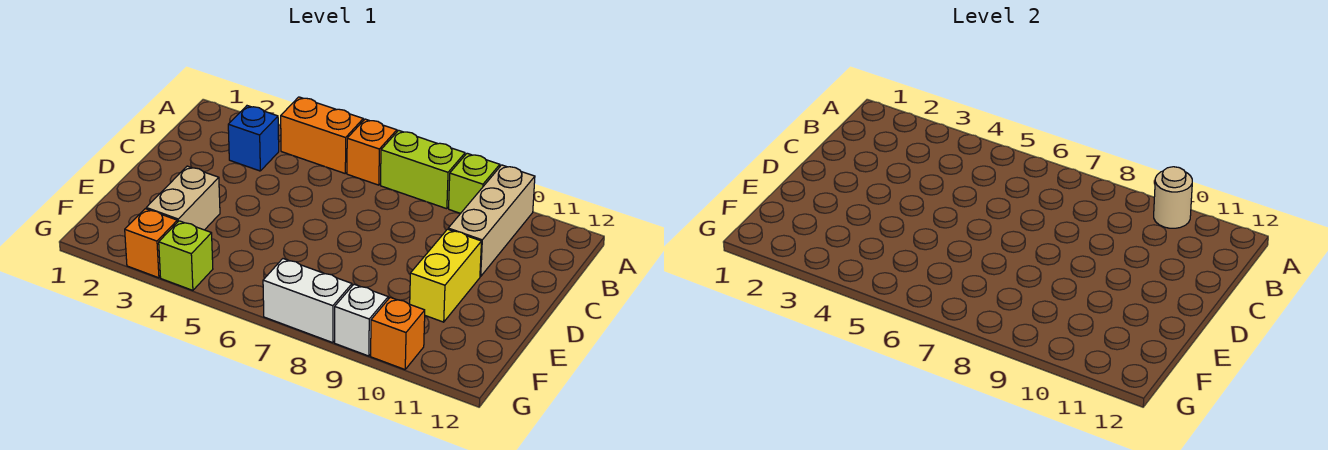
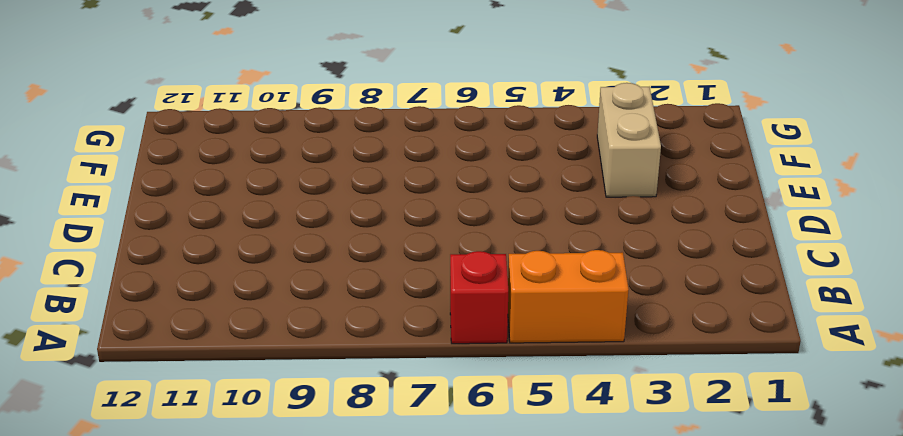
red brick A6 level 1 -> orange brick A6 level 1
none -> lime brick A7:A8 level 1
none -> lime brick A9 level 1
none -> tan brick A10:C10 level 1

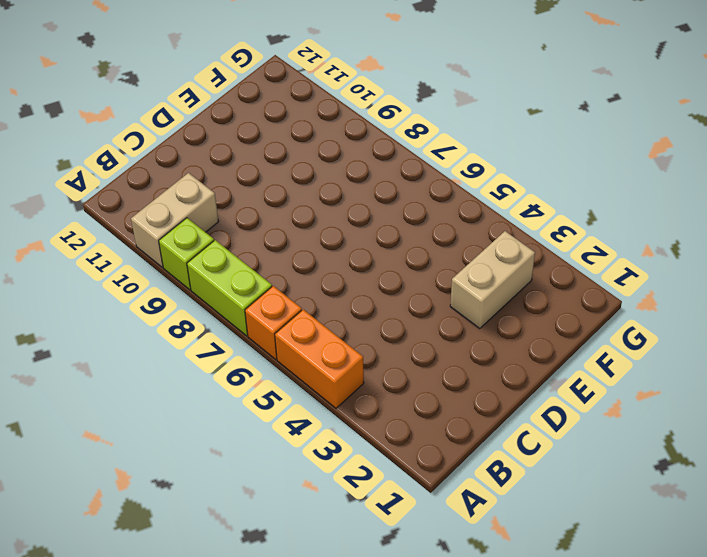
tan brick A10:B10 level 1 -> tan brick A10:C10 level 1
none -> blue brick B3 level 1
none -> yellow brick D10:E10 level 1
none -> orange brick G3 level 1

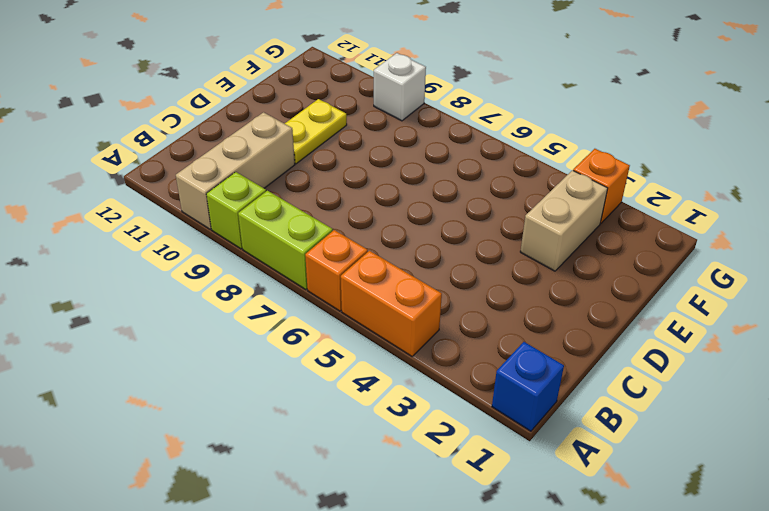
blue brick A1 level 1 -> blue brick B3 level 1
yellow plate D10:E10 level 1 -> yellow brick D10:E10 level 1
none -> lime brick G4 level 1
none -> white brick G7:G8 level 1
none -> orange brick G10 level 1

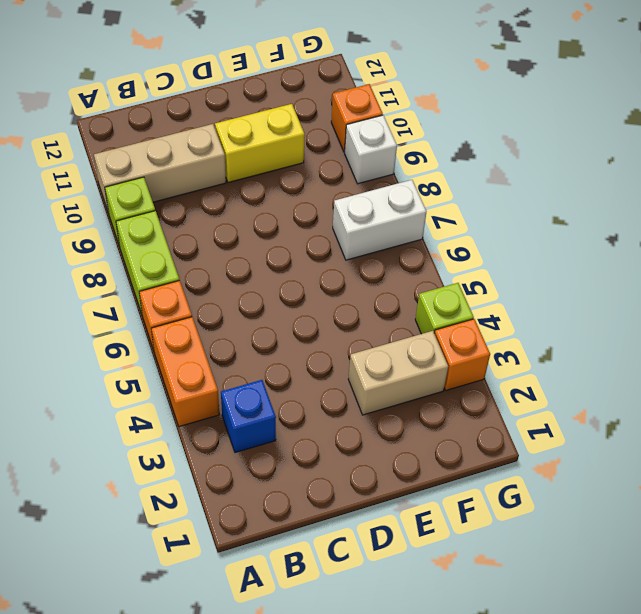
white brick F7:G7 level 1 -> white brick G7:G8 level 1
none -> tan round brick A10 level 2

